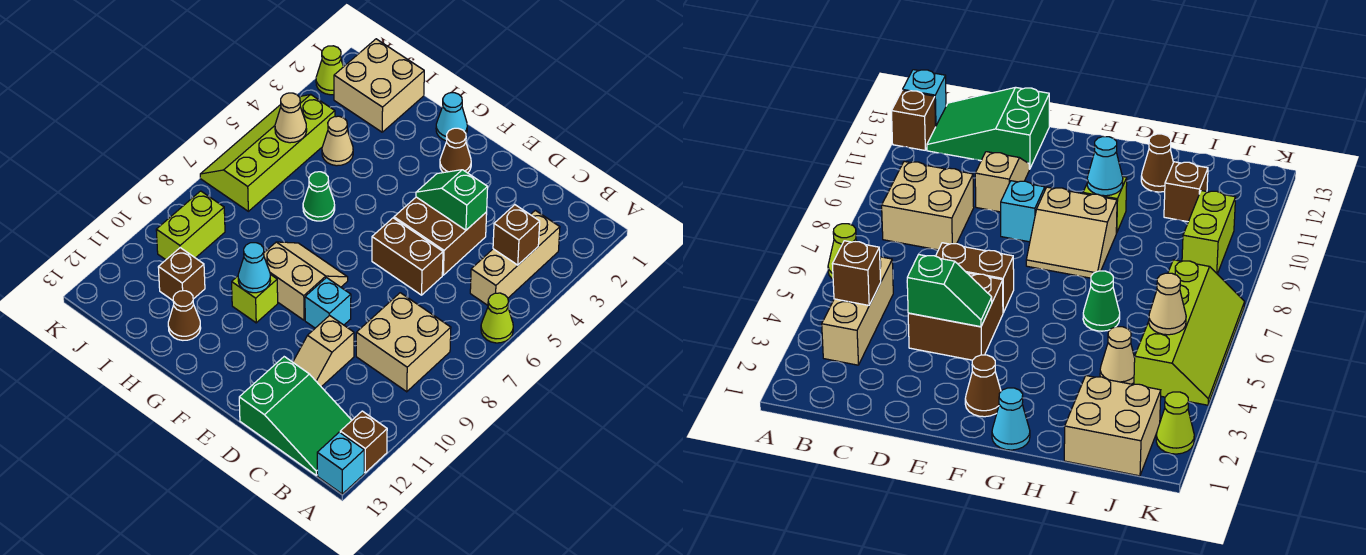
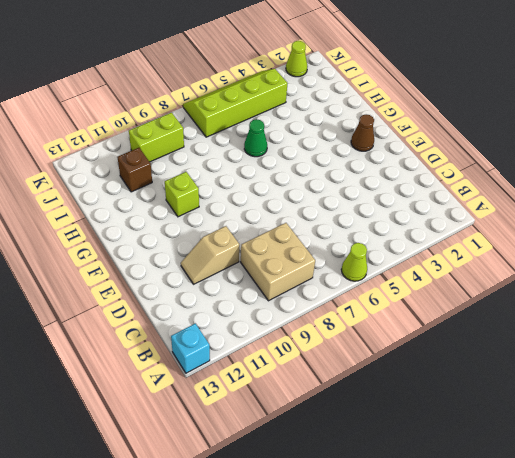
none -> brown brick A12 level 1
none -> tan brick B3:B5 level 1
none -> green slope B12:D13 level 1 top D

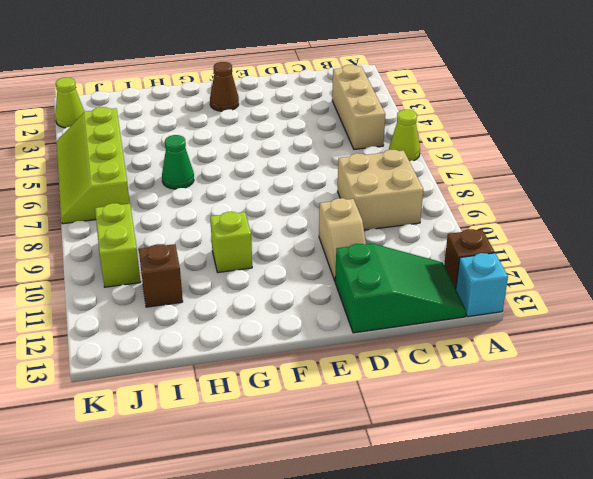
none -> brown brick D4:E5 level 1
none -> brown brick D6:E6 level 1
none -> cyan brick E9 level 1

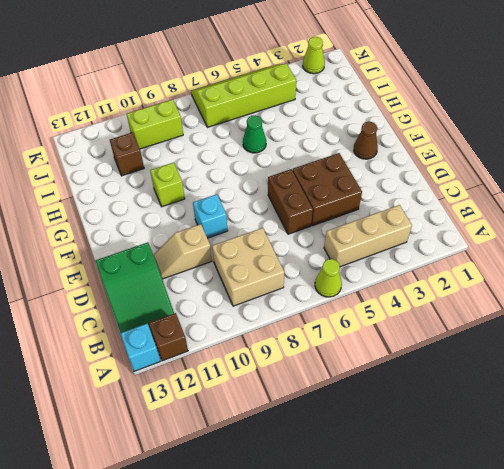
none -> tan slope F8:G9 level 1 top 9
none -> cyan cone G1 level 1
none -> brown cone H12 level 1

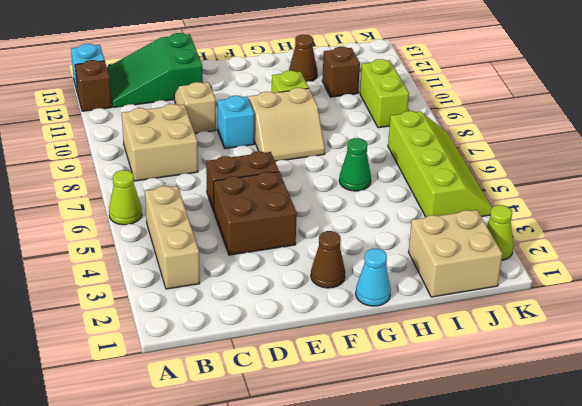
none -> tan cone I4 level 1
none -> brown brick B4 level 2
none -> green slope D4:E4 level 2 top D

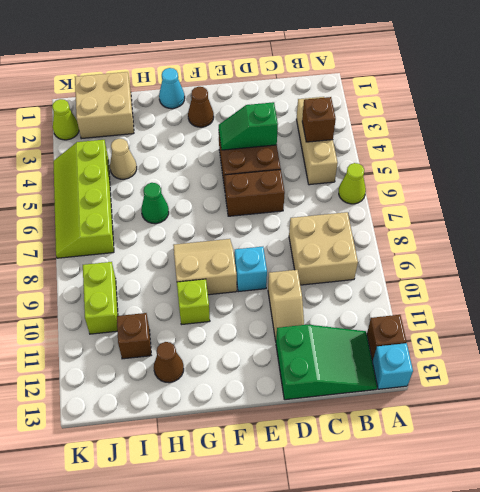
none -> cyan cone G10 level 2
none -> tan cone J5 level 2

